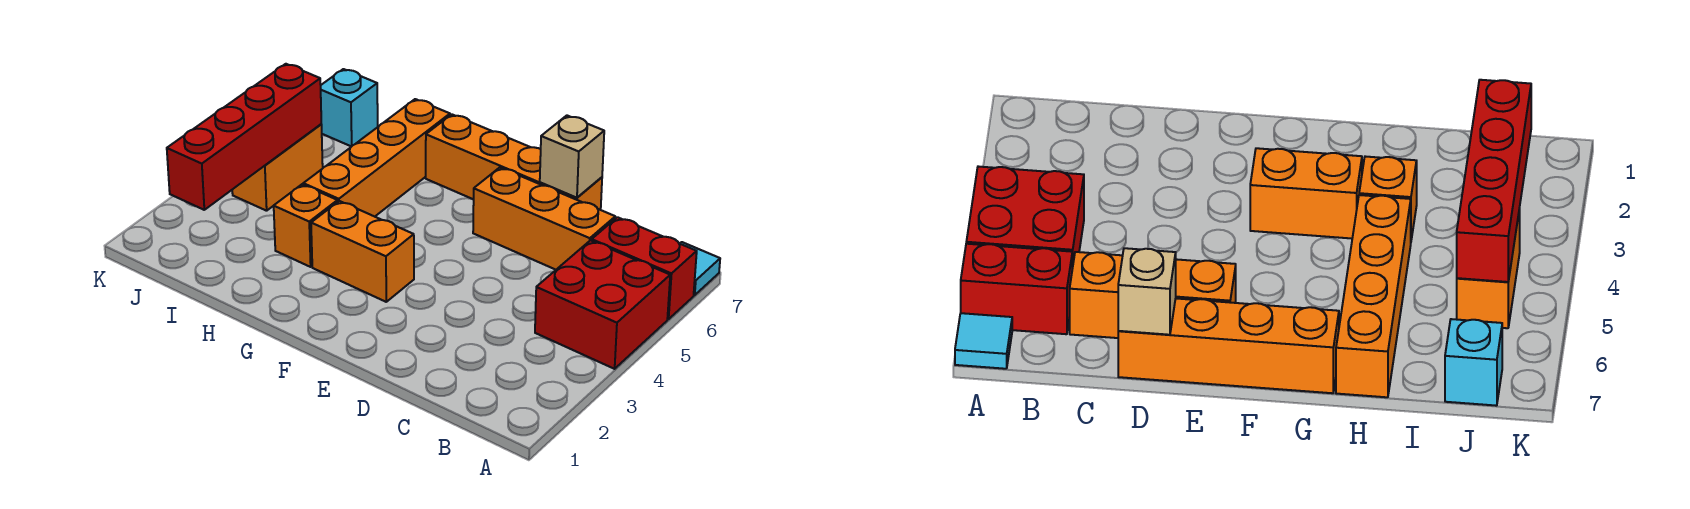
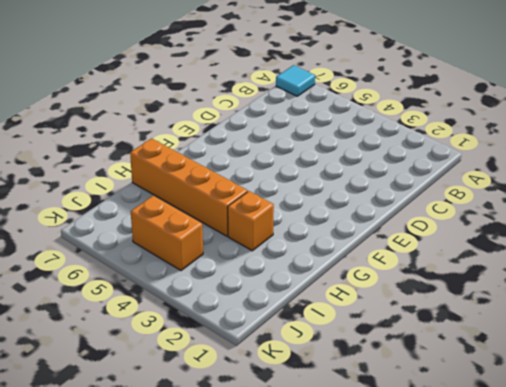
none -> red brick A4:B5 level 1
none -> red brick A6:B6 level 1
none -> orange brick C6:E6 level 1

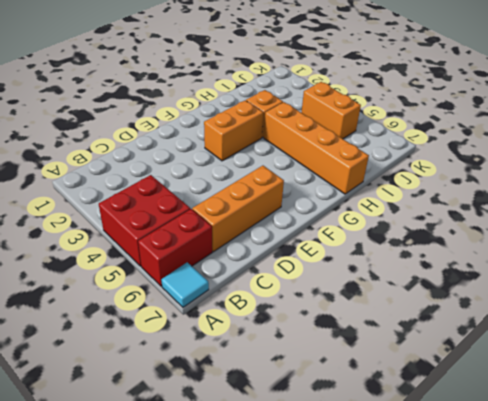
none -> orange brick D7:G7 level 1
none -> cyan brick J7 level 1
none -> tan brick D7 level 2

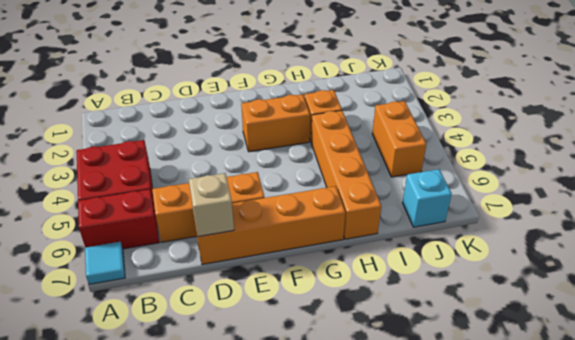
none -> red brick J2:J5 level 2

